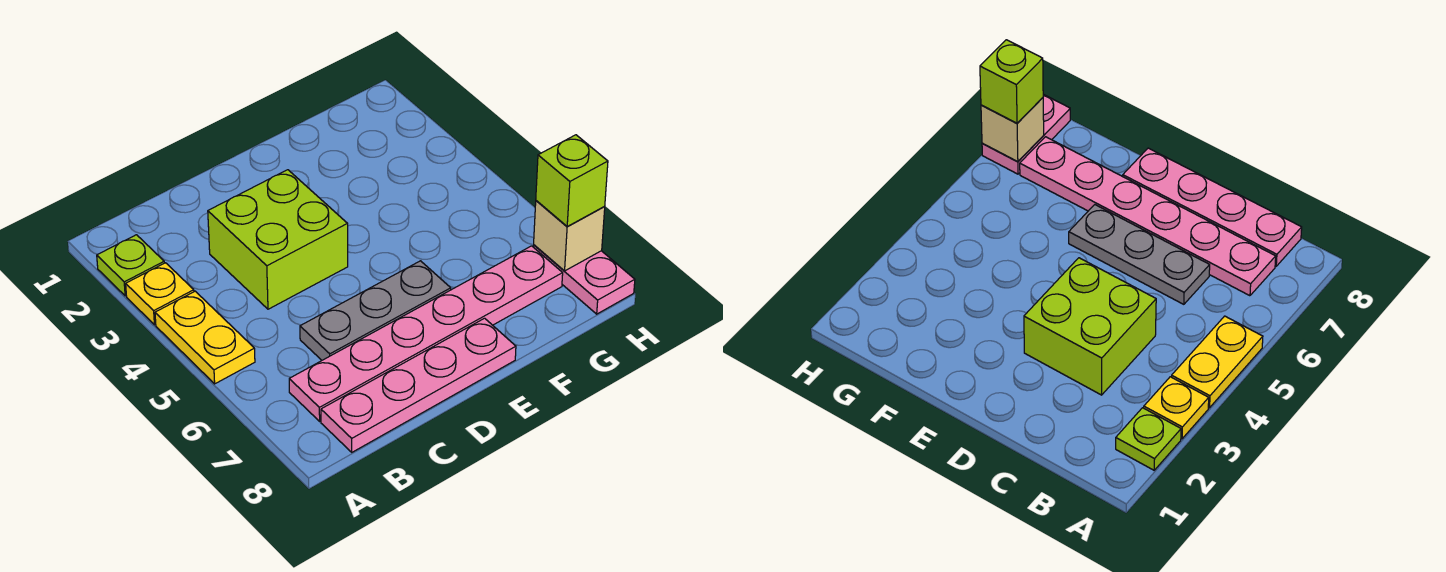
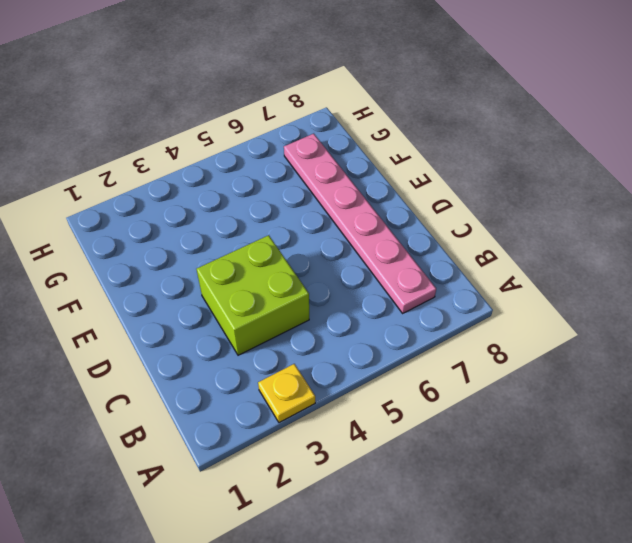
none -> lime plate A2 level 1
none -> yellow plate A4:A5 level 1

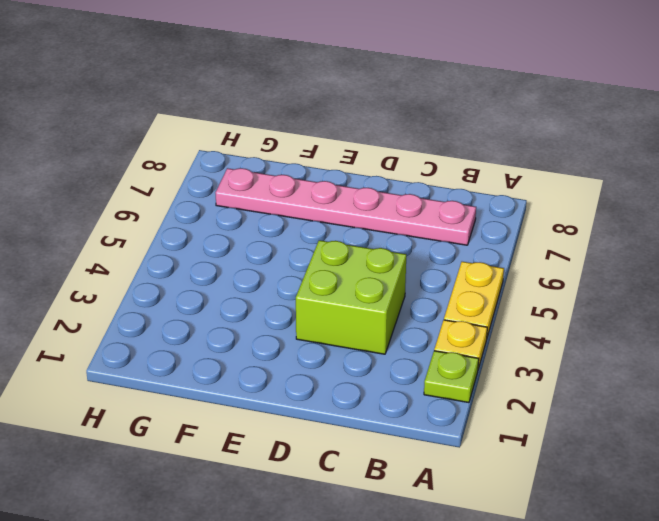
none -> pink plate B8:E8 level 1
none -> grey plate C6:E6 level 1

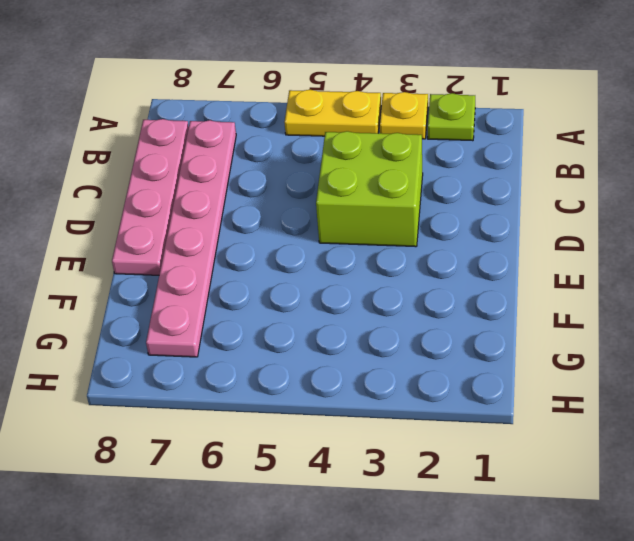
none -> grey plate C6:E6 level 1
none -> pink plate H7:H8 level 1

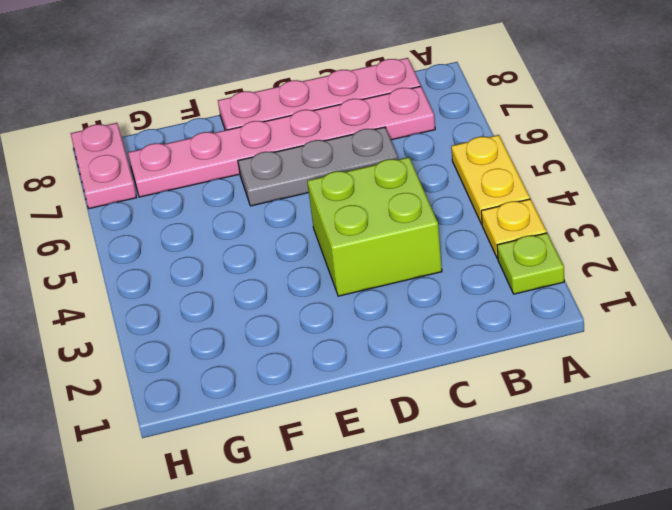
none -> tan brick H7 level 2
none -> lime brick H7 level 3

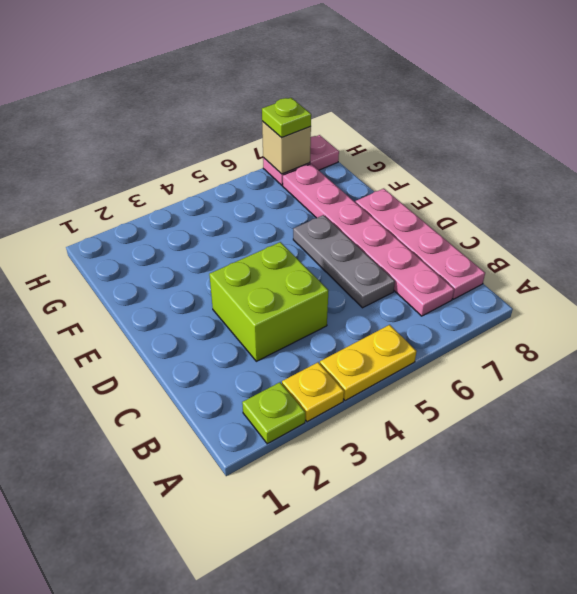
lime plate H7 level 3 -> lime brick H7 level 3

